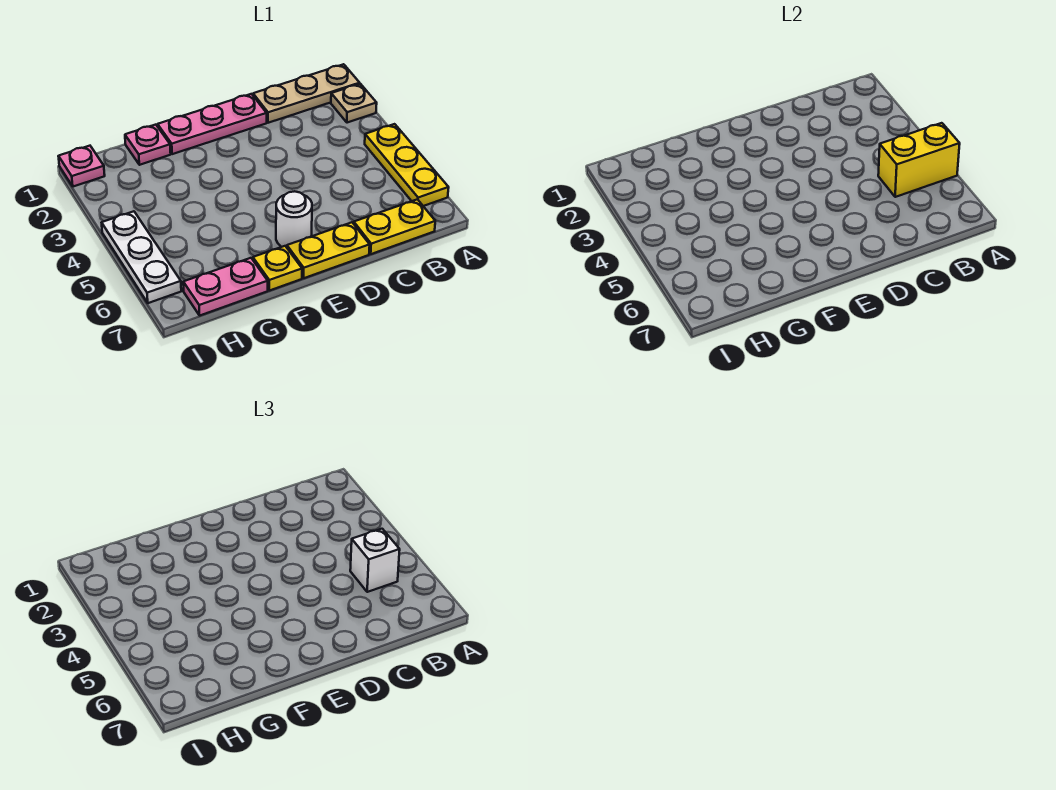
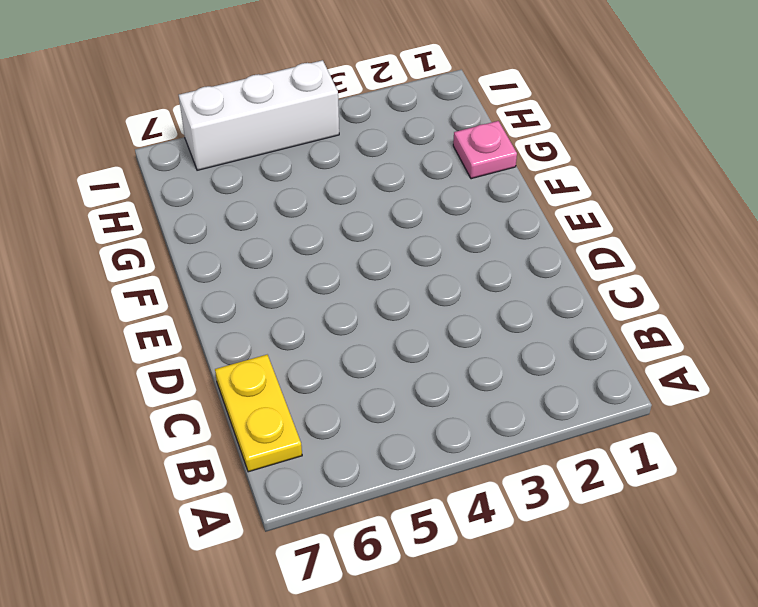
white brick I4:I6 level 1 -> white plate I4:I6 level 1
none -> tan plate A1:C1 level 1
none -> tan plate A2 level 1
none -> yellow plate A4:A6 level 1

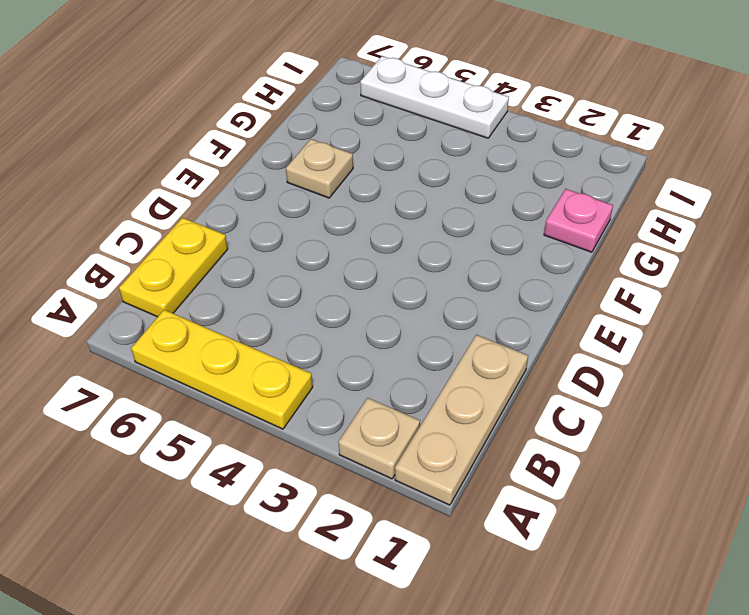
tan plate F6 level 1 -> none
none -> pink plate D1:F1 level 1
none -> yellow plate D7:E7 level 1
none -> white round brick E6 level 1

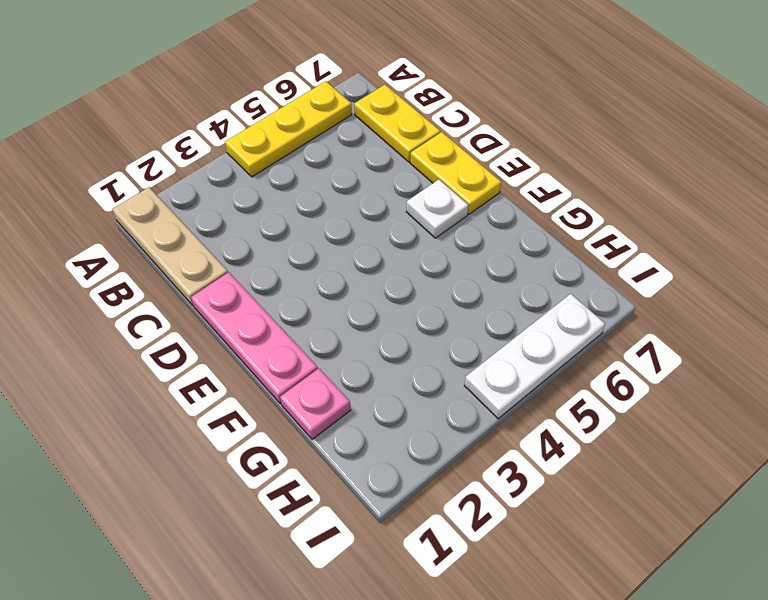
white plate E6 level 1 -> white round brick E6 level 1
none -> tan plate A2 level 1
none -> yellow plate F7 level 1
none -> pink plate G7:H7 level 1

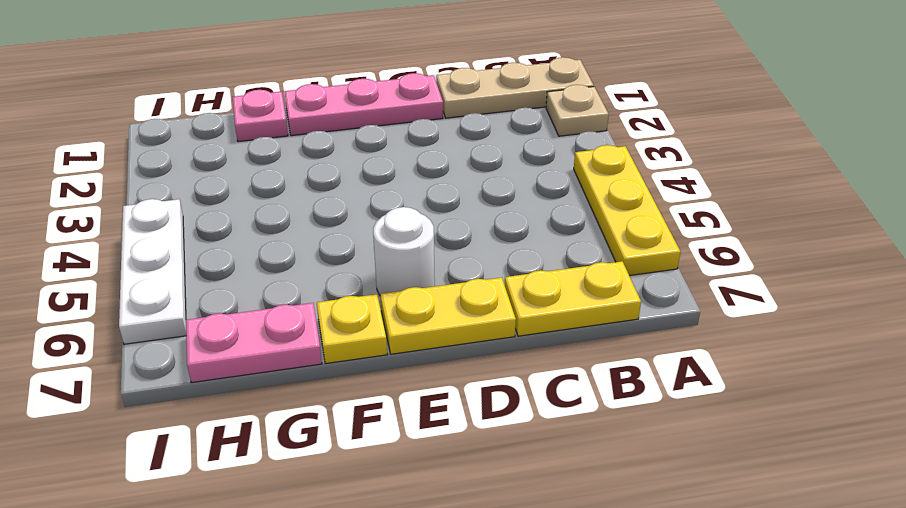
none -> pink plate I1 level 1
none -> yellow brick A5:B5 level 2
none -> white brick B5 level 3

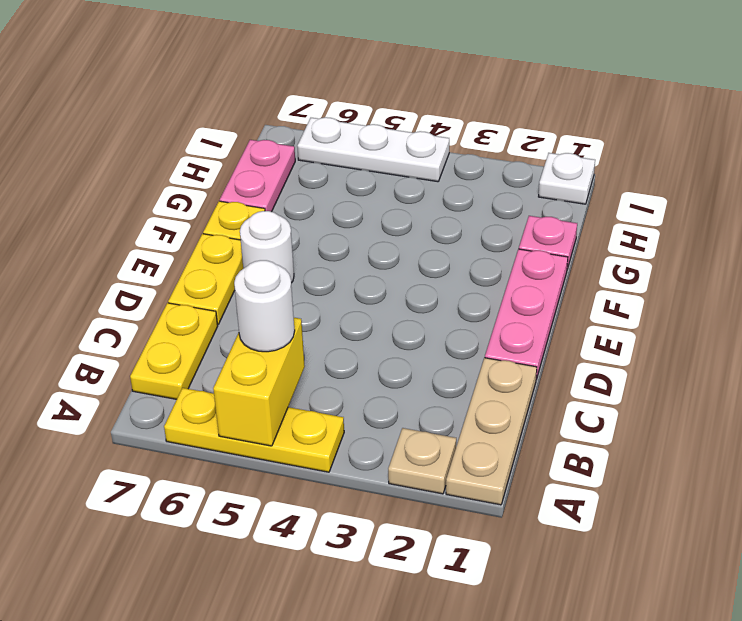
white round brick B5 level 3 -> white brick B5 level 3
white plate I1 level 1 -> pink plate I1 level 1

